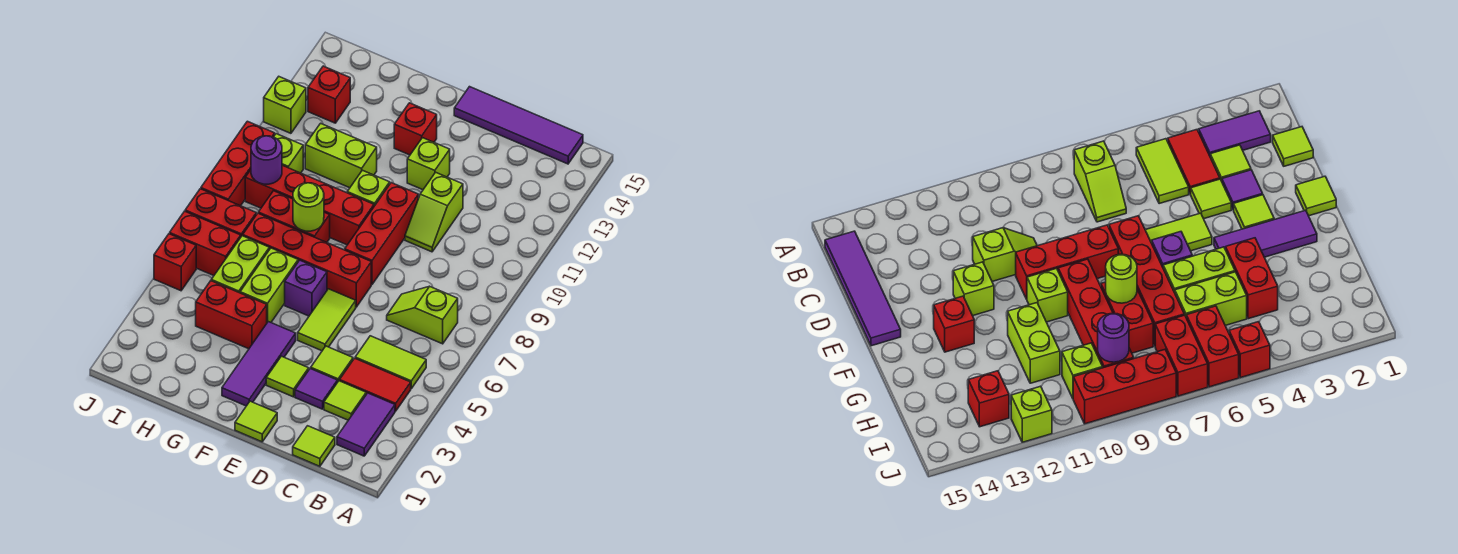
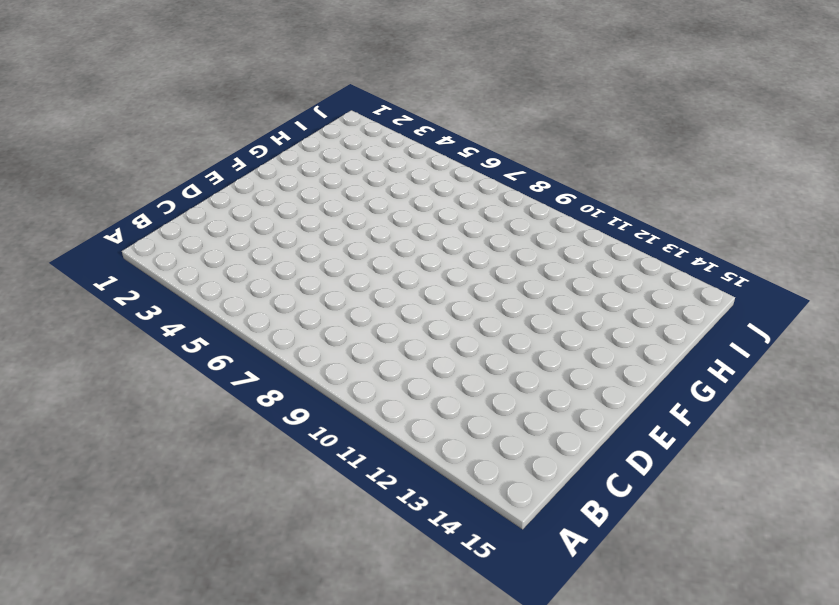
none -> purple tile B2:B3 level 1
none -> red tile B4:C4 level 1
none -> lime tile B5:C5 level 1
none -> lime slope B7:C7 level 1 top B

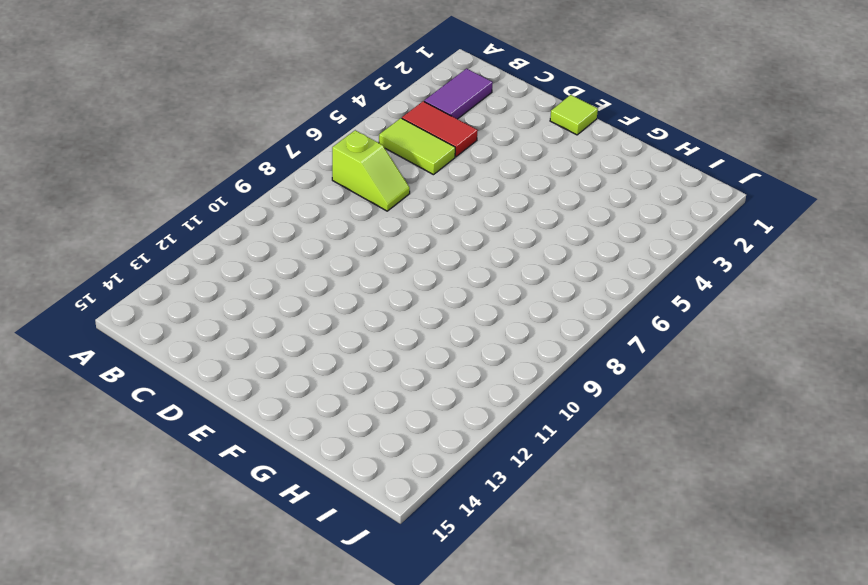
none -> purple tile B15:E15 level 1
none -> lime tile C1 level 1
none -> lime tile C3 level 1
none -> purple tile D3 level 1

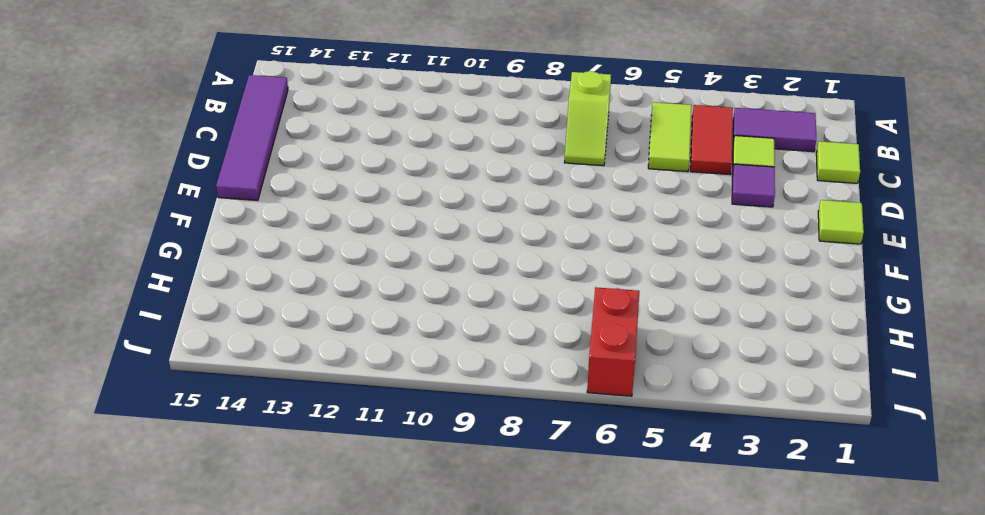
none -> lime tile D4 level 1
none -> lime slope D10:D11 level 1 top 11
none -> lime tile E3 level 1
none -> lime tile E5:E6 level 1

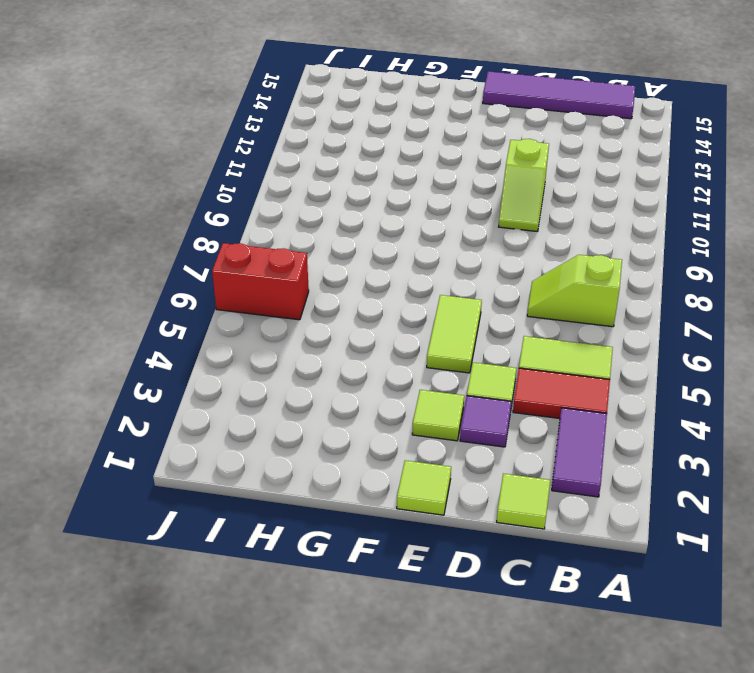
none -> lime tile C3 level 1
none -> red brick E7:H7 level 1
none -> red brick E8:E10 level 1
none -> lime brick E12 level 1

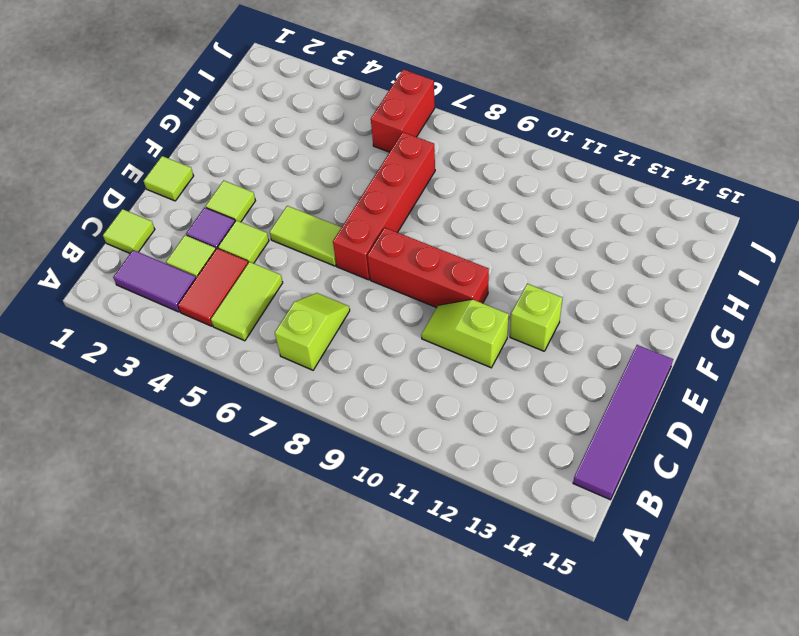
none -> purple tile F2:F4 level 1
none -> purple brick F6 level 1
none -> red brick F9:I9 level 1
none -> lime brick F10 level 1

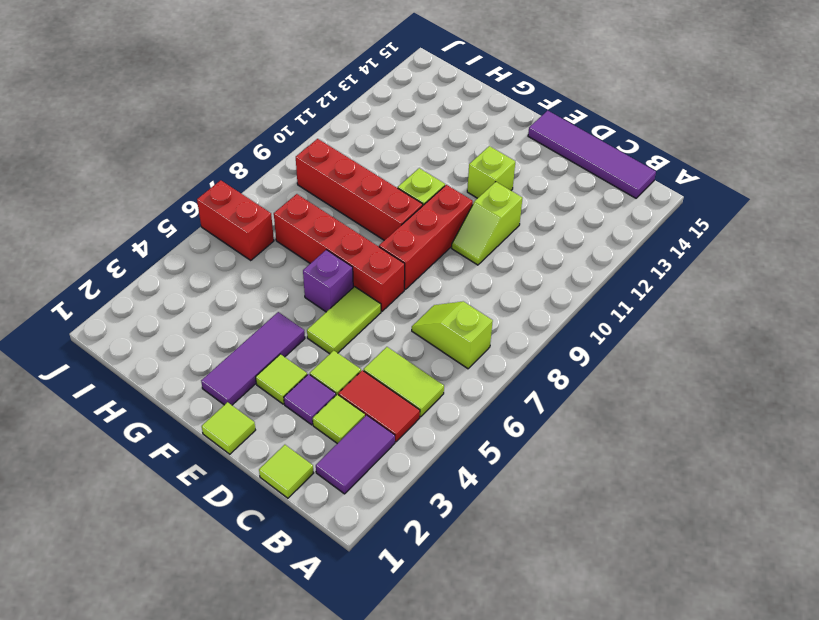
none -> red brick F13 level 1
none -> red brick G4:H4 level 1
none -> lime brick G5:G6 level 1
none -> red brick G8:H8 level 1

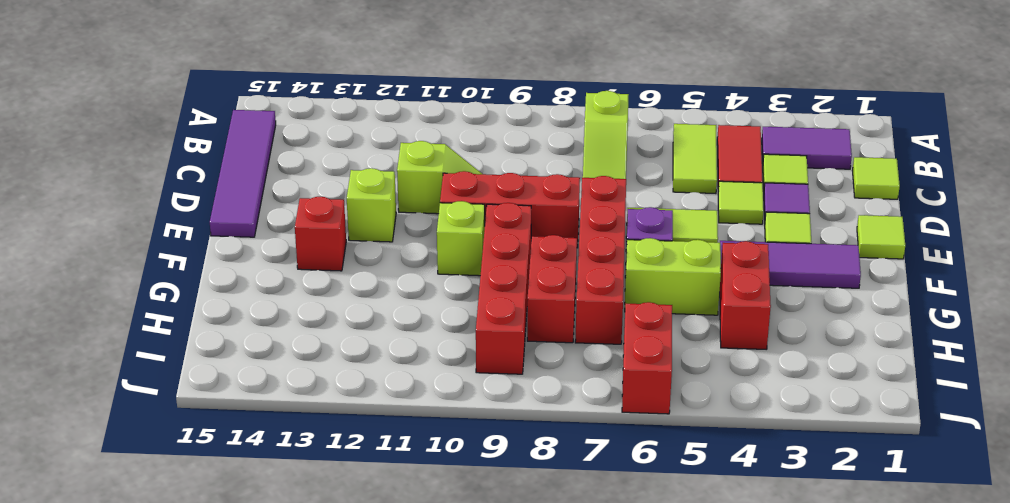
none -> lime brick G11:H11 level 1
none -> lime brick H5:H6 level 1
none -> red brick I7:J7 level 1
none -> lime brick I10 level 1

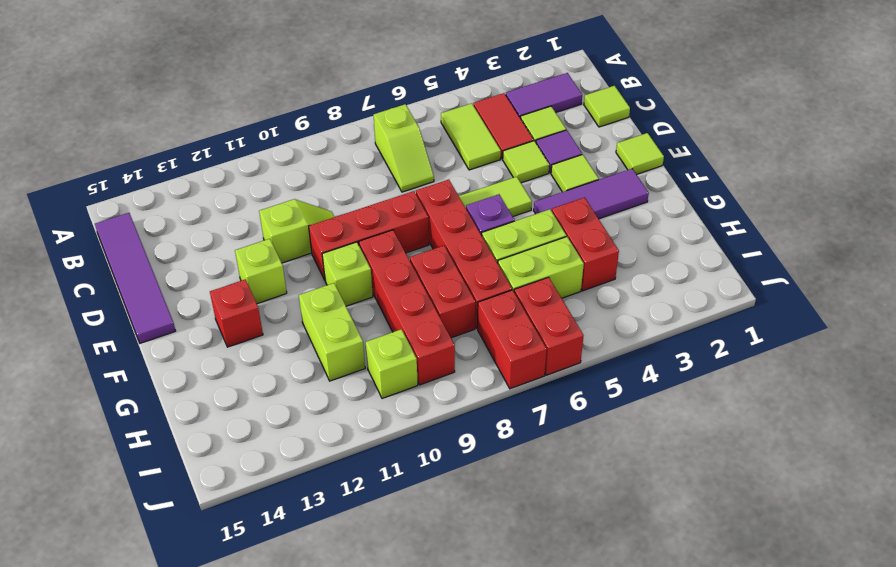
none -> red brick I13 level 1
none -> red brick J5 level 1
none -> red brick J8:J10 level 1
none -> lime brick J12 level 1

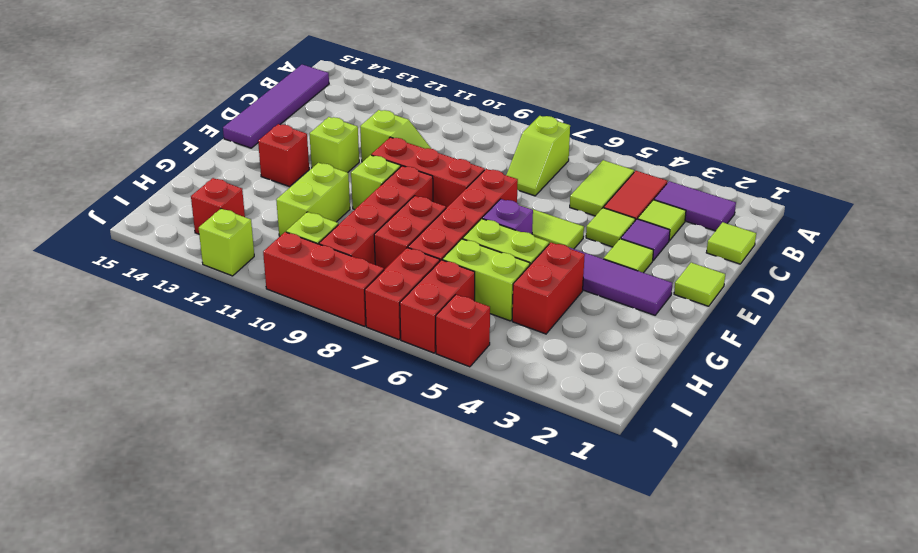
none -> lime round brick G8 level 2
none -> purple round brick I9 level 2

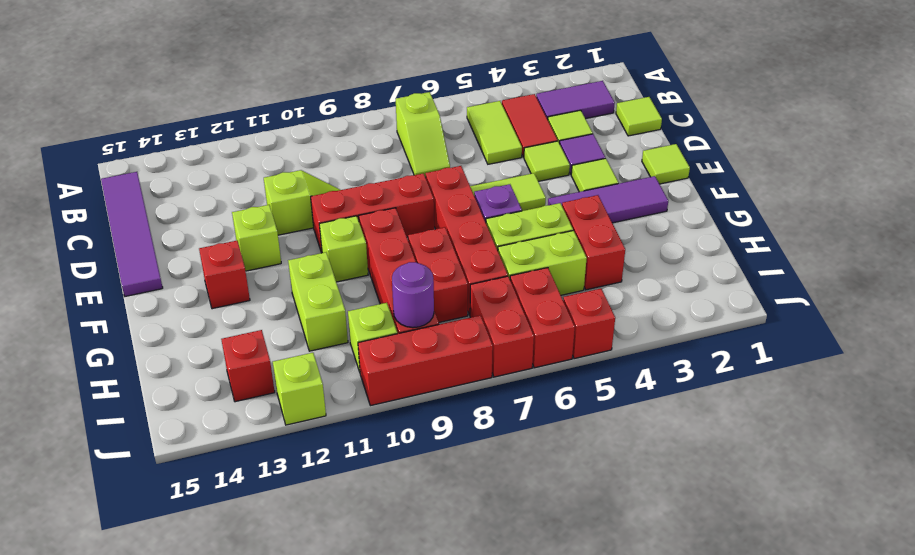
none -> lime round brick G8 level 2

